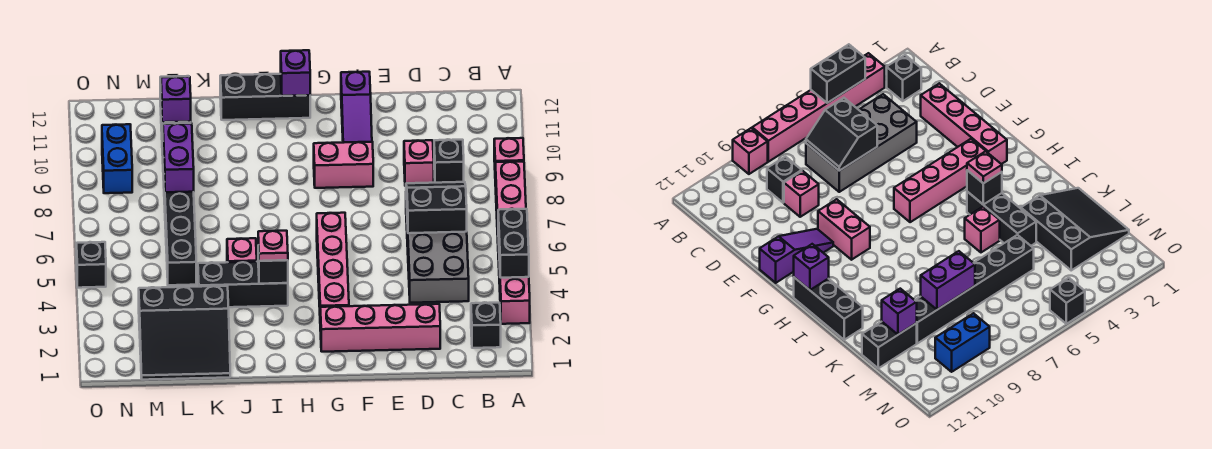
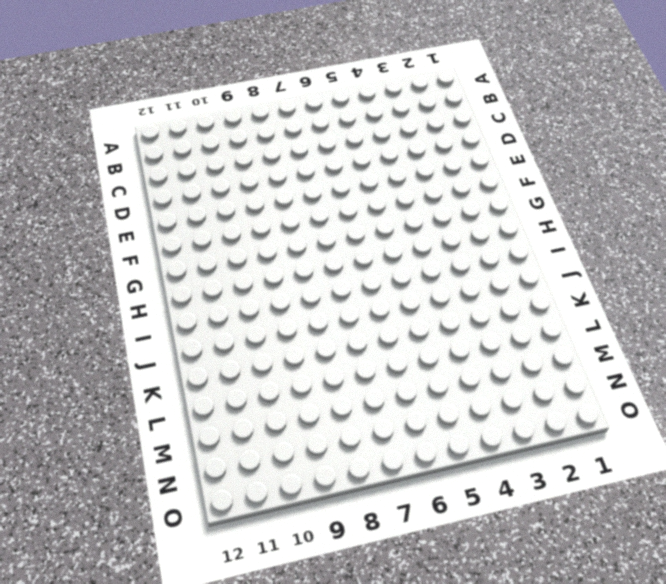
none -> pink brick A3:A8 level 1
none -> pink brick A9 level 1
none -> black brick B2 level 1

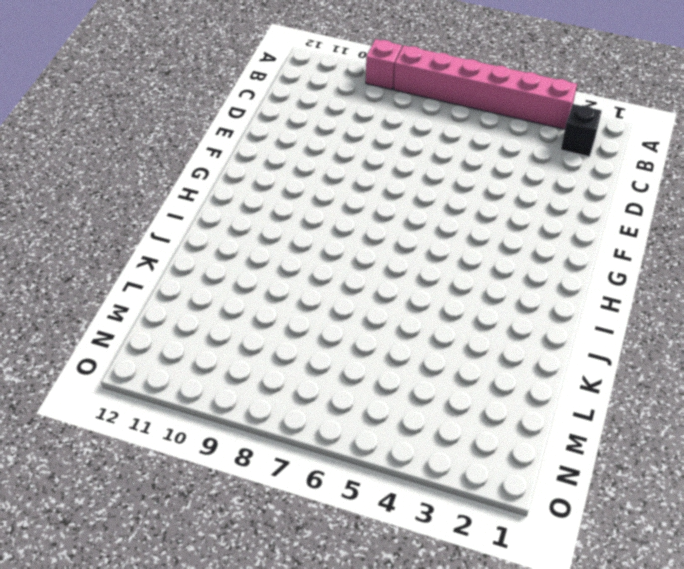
none -> grey brick C4:D7 level 1
none -> black brick C9 level 1
none -> pink brick D2:G2 level 1

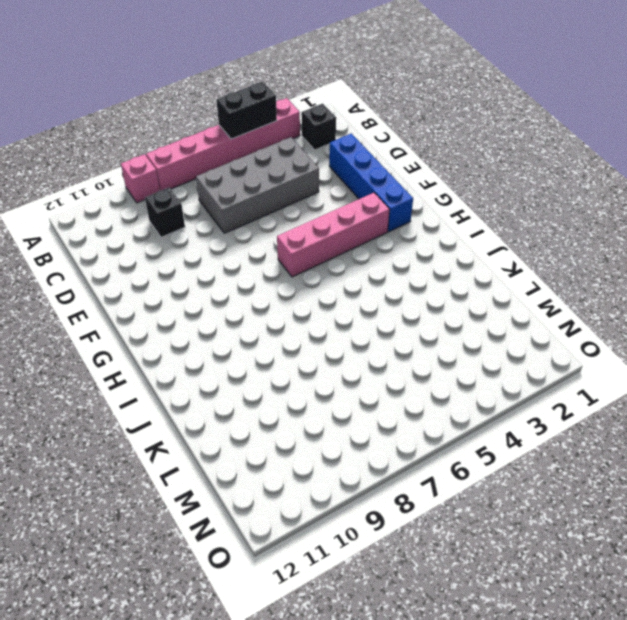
blue brick D2:G2 level 1 -> pink brick D2:G2 level 1
none -> pink brick D9 level 1
none -> pink brick F9:G9 level 1
none -> purple slope F10:F12 level 1 top 12

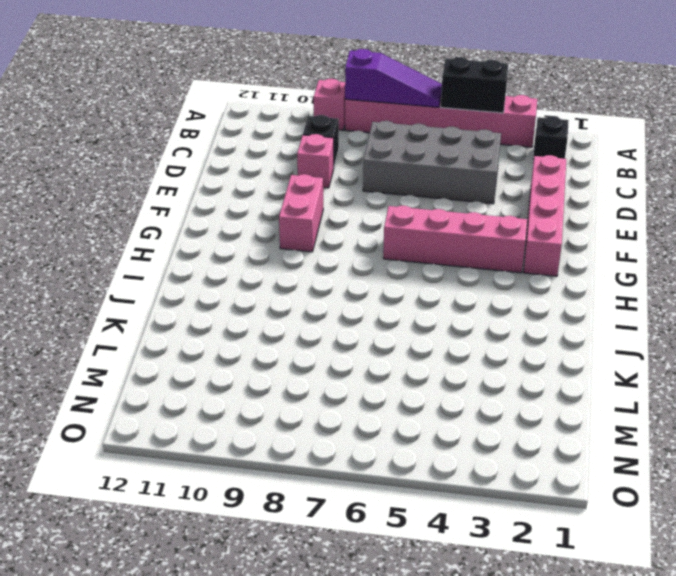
purple slope A6:A8 level 2 top 8 -> purple slope F10:F12 level 1 top 12
none -> black brick H12:J12 level 1
none -> black brick I4:K4 level 1
none -> pink brick J5 level 1

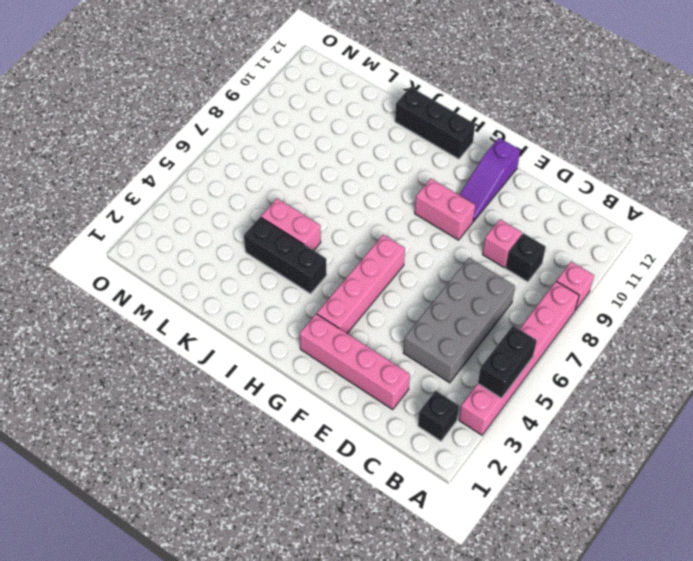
pink brick J5:K5 level 1 -> pink brick J5 level 1
none -> black slope K1:M3 level 1 top 3
none -> black brick L5:L10 level 1
none -> black brick L11:L12 level 1

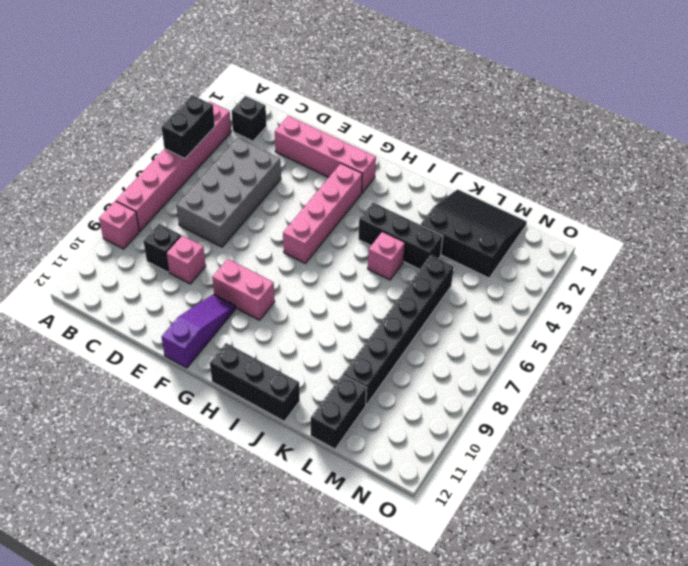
none -> blue brick N9:N10 level 1
none -> black brick O5 level 1
none -> black slope C6:D7 level 2 top 6

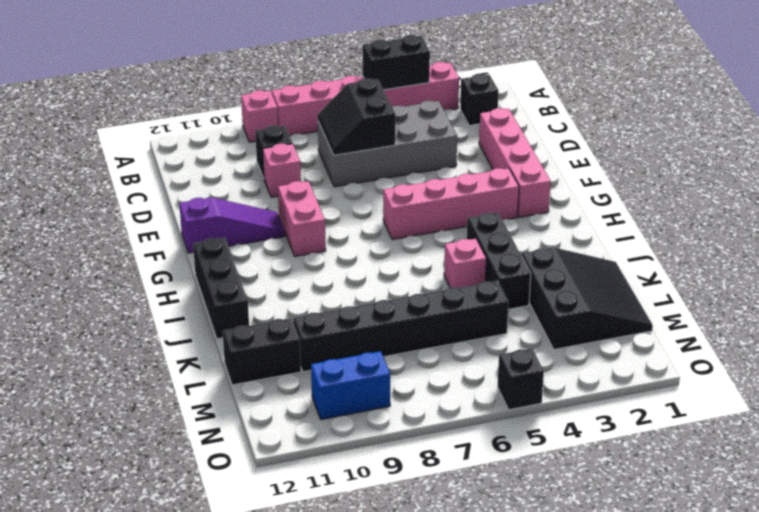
none -> purple brick H12 level 2
none -> black brick I4 level 2
none -> purple brick L8:L9 level 2

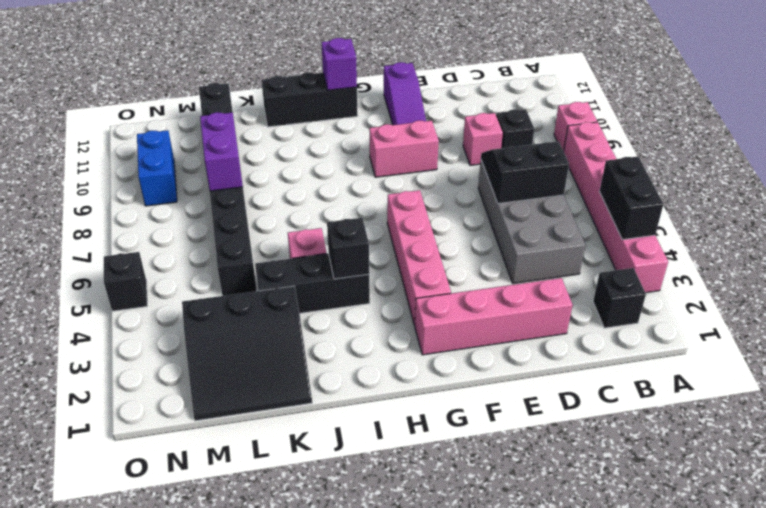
none -> purple brick L11 level 2
none -> pink plate I4 level 3

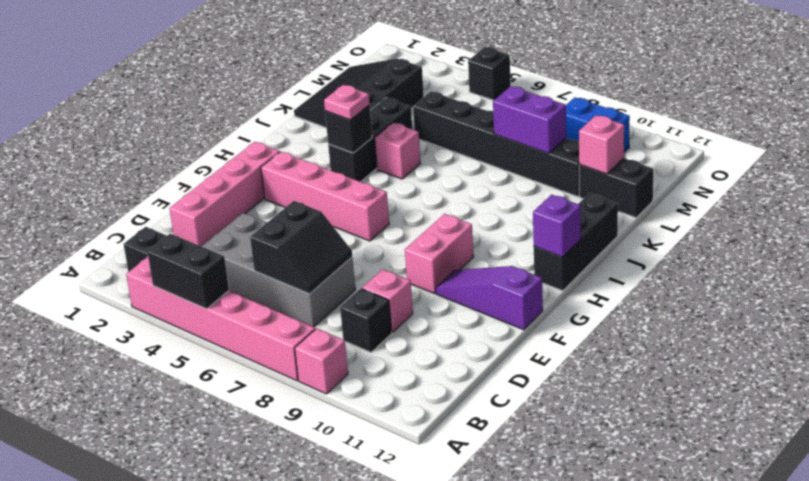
pink brick L11 level 2 -> purple brick L11 level 2

